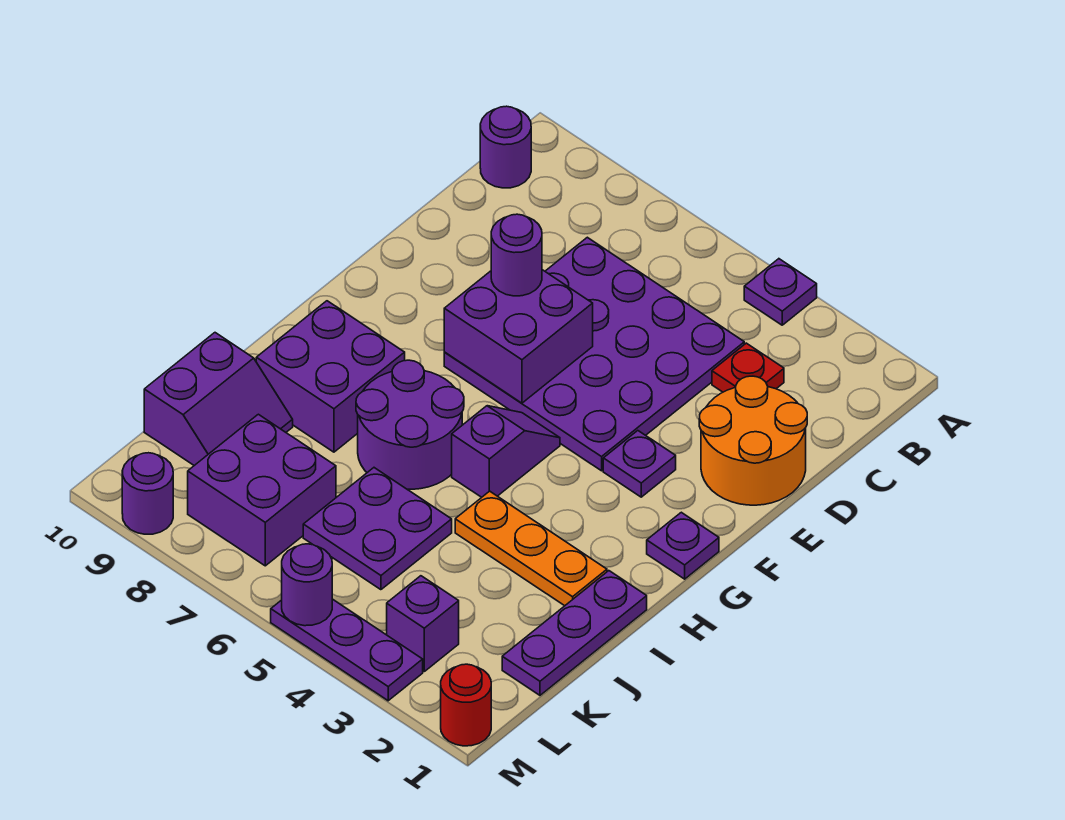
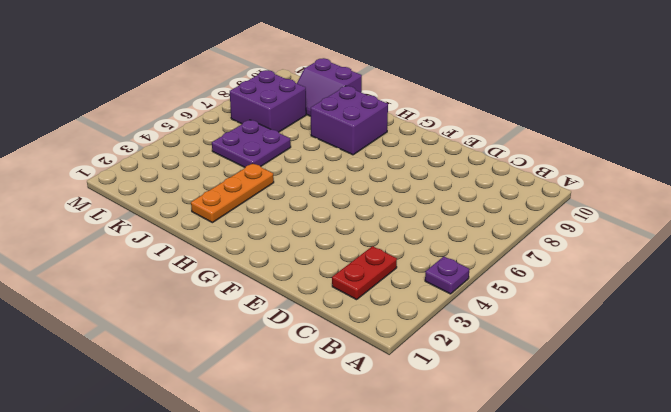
red plate C2:C3 level 1 -> red plate C3 level 1
none -> purple round brick B10 level 1
none -> purple plate C4:F7 level 1
none -> orange round brick D1:E2 level 1

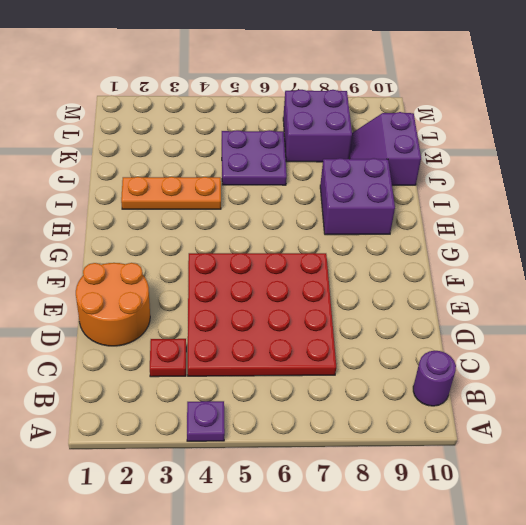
red plate C4:F7 level 1 -> purple plate C4:F7 level 1
none -> purple plate F3 level 1
none -> purple plate G1 level 1
none -> purple slope G5:H5 level 1 top H

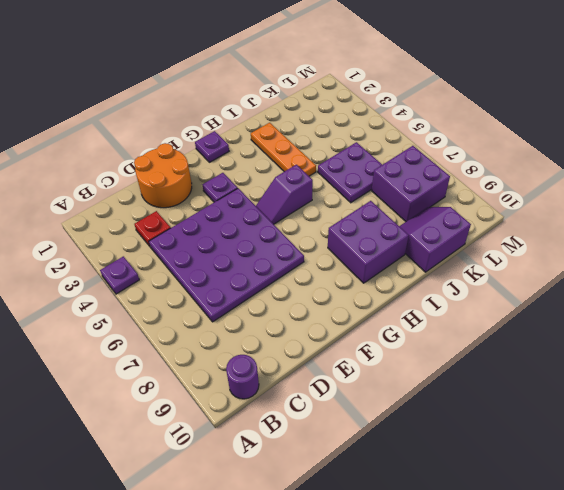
none -> purple round brick H6:I7 level 1
none -> purple plate I1:K1 level 1
none -> purple brick L3 level 1

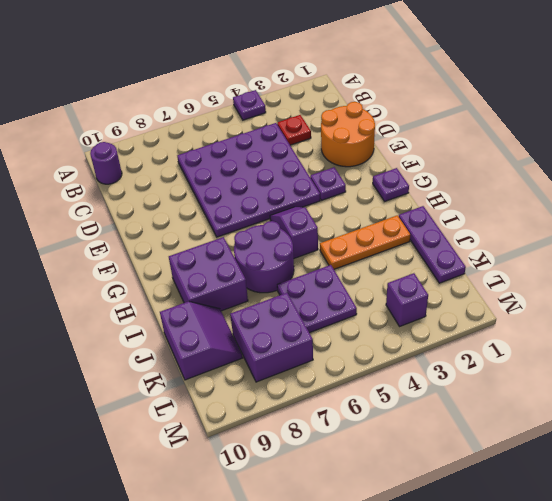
none -> red round brick M1 level 1
none -> purple plate M3:M5 level 1
none -> purple round brick M9 level 1

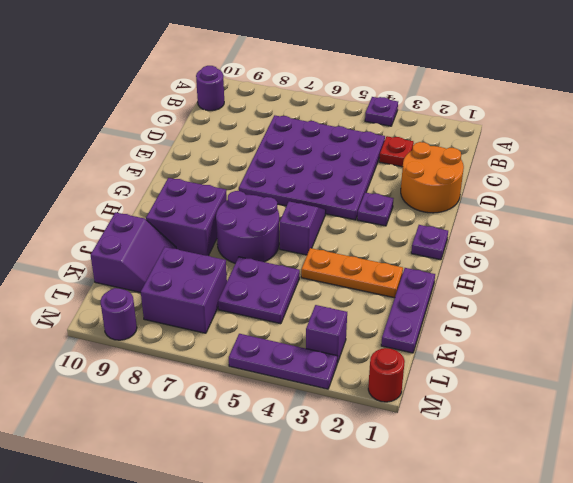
none -> purple brick E6:F7 level 2
none -> purple round brick M5 level 2
none -> purple round brick E7 level 3

